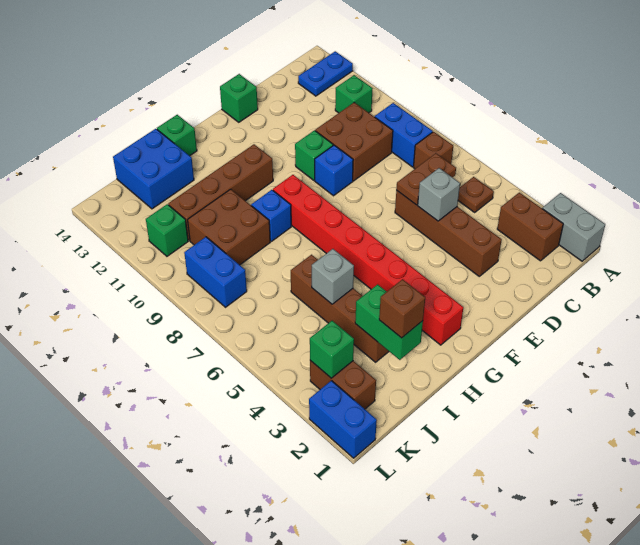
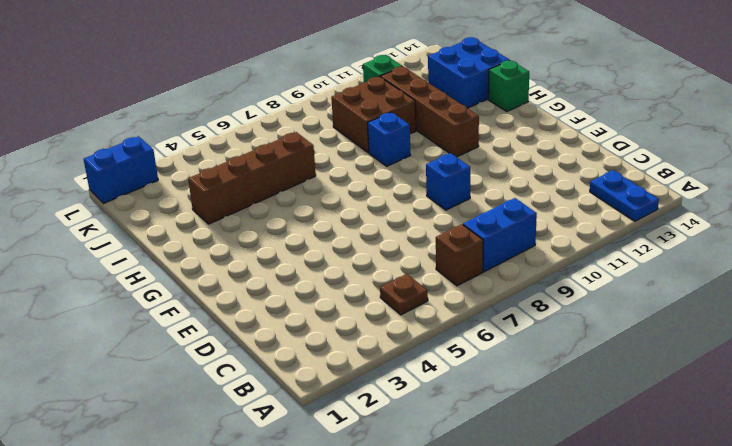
none -> grey brick A1:A2 level 1
none -> brown brick B2:B3 level 1
none -> green brick B11 level 1

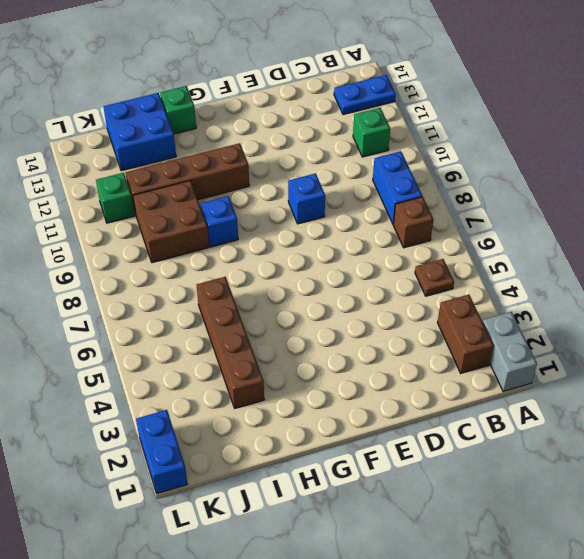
none -> brown brick C9:D10 level 1
none -> brown brick D3:D6 level 1
none -> green brick E10 level 1

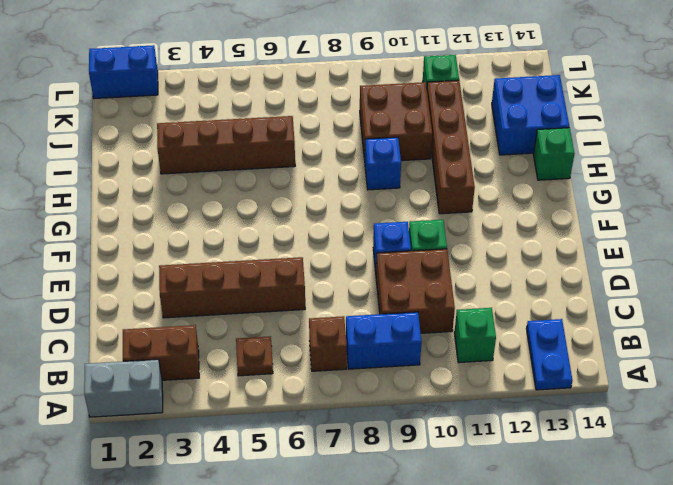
none -> green brick E14 level 1
none -> red brick G2:G9 level 1
none -> brown brick K2:K3 level 1

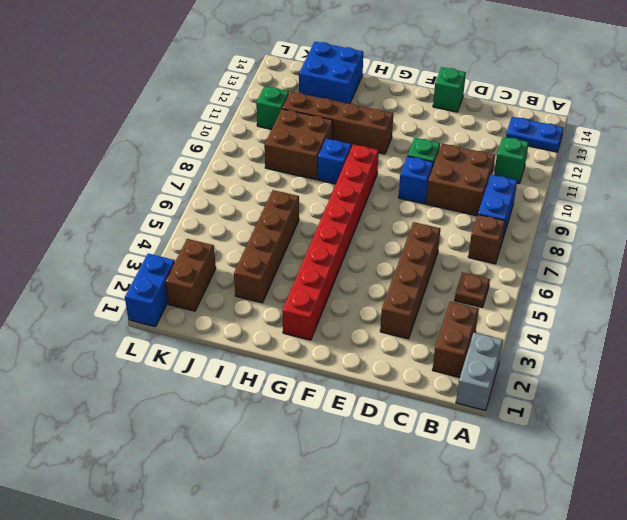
none -> green brick H14 level 1
none -> blue brick K8:K9 level 1
none -> brown plate C6:D6 level 2

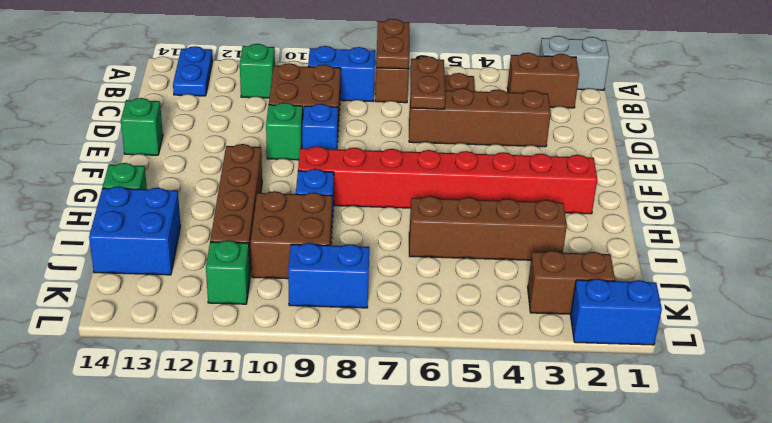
brown plate A7:B7 level 2 -> none
none -> grey brick D5 level 2
none -> green brick I2:I3 level 2
none -> grey brick I5 level 2

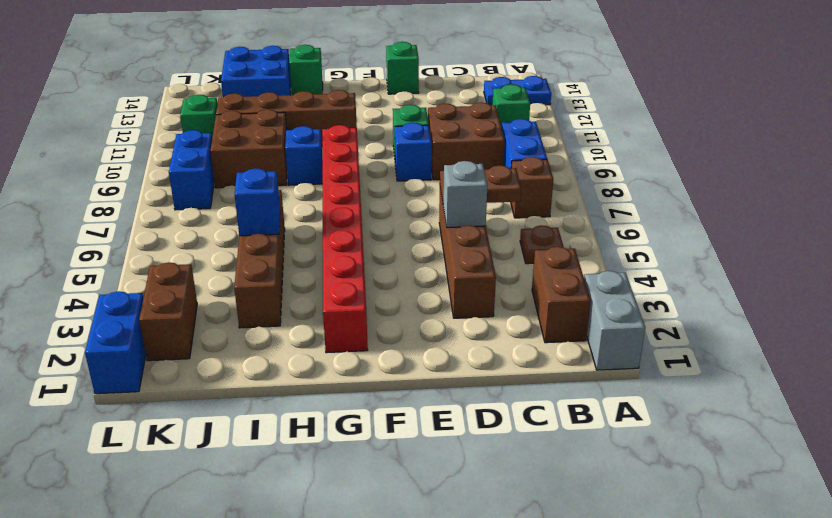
blue brick I5 level 2 -> grey brick I5 level 2
none -> green brick I2:I3 level 2
none -> green brick K3 level 2
none -> brown brick I2 level 3

